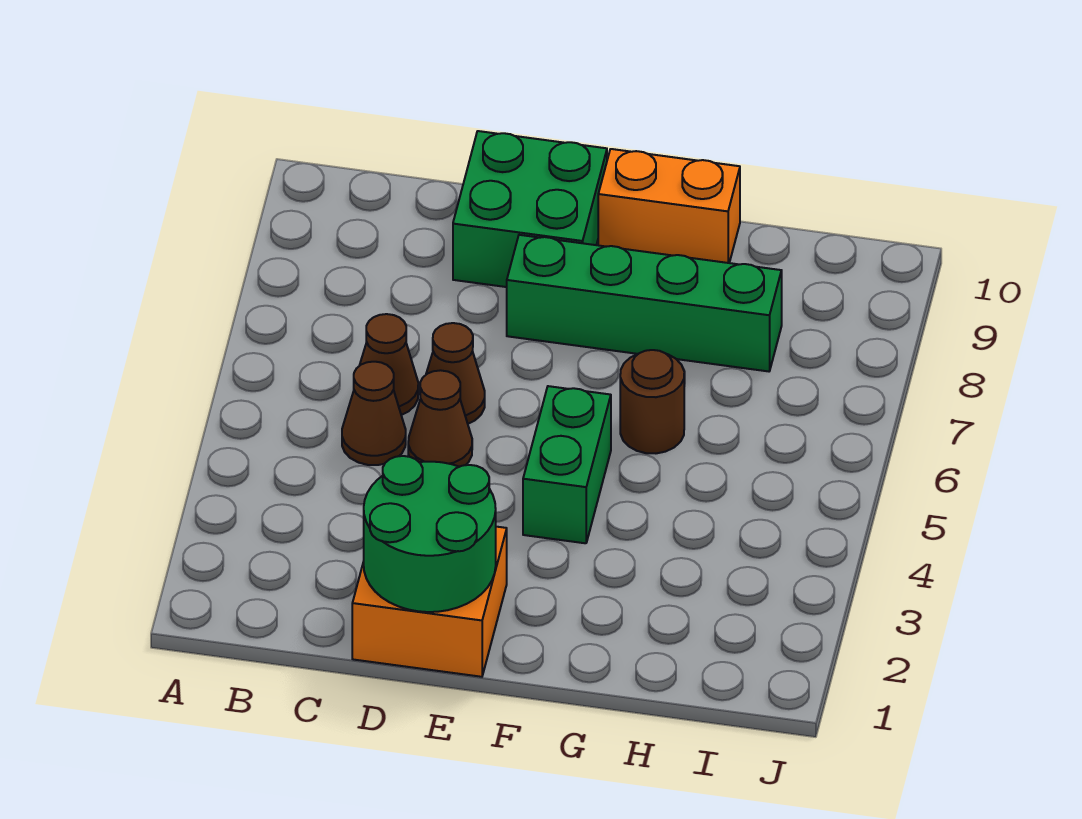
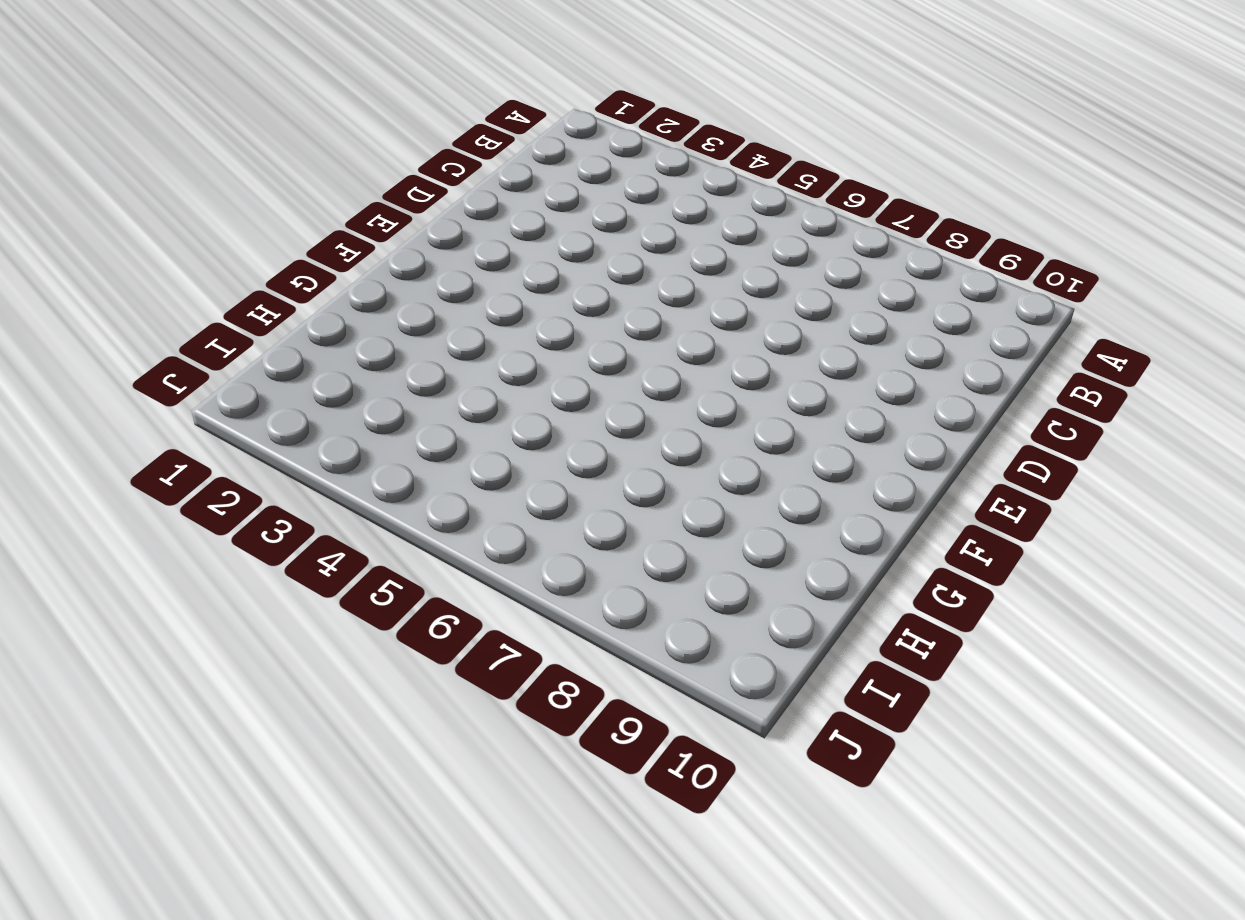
none -> brown cone C5 level 1
none -> brown cone C6 level 1

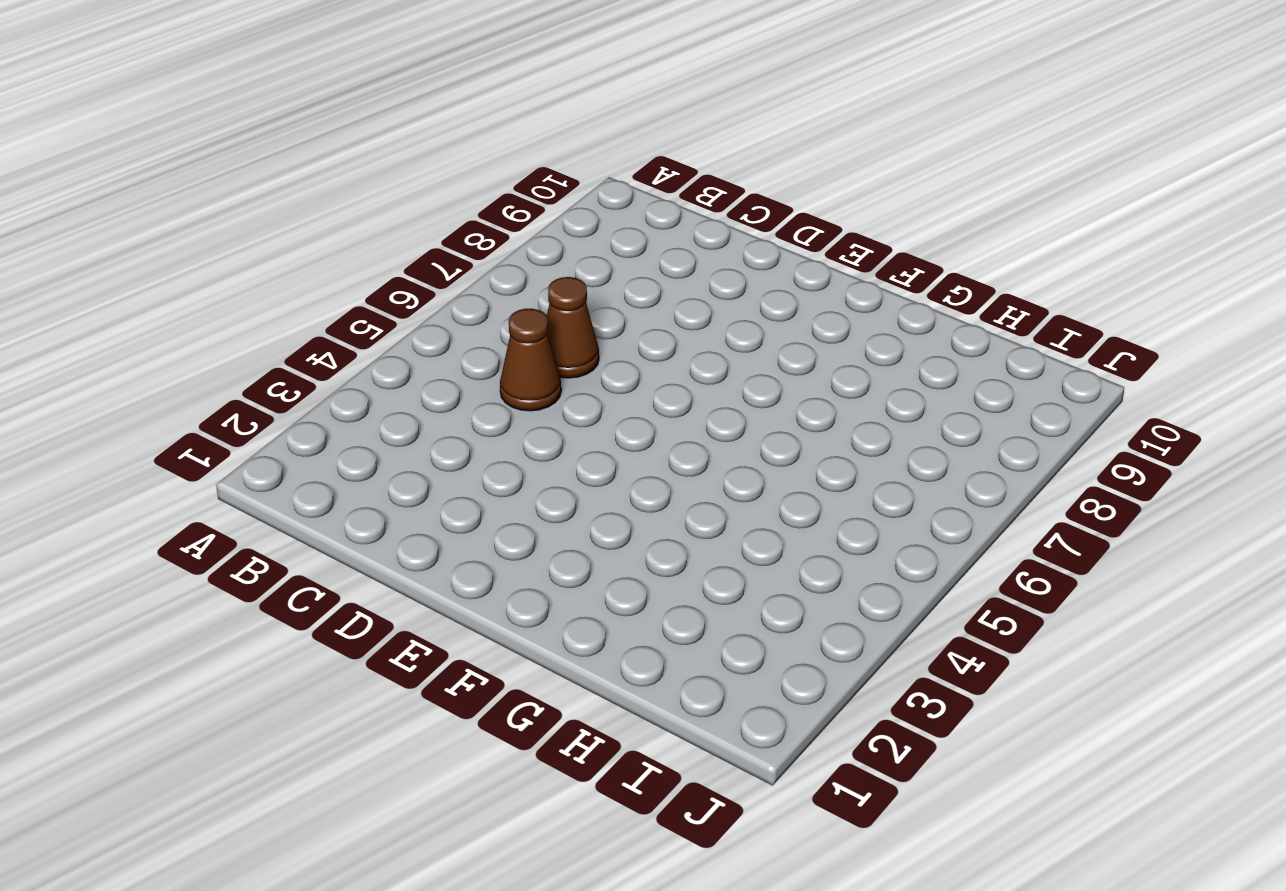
none -> orange brick D1:E2 level 1
none -> brown cone D5 level 1

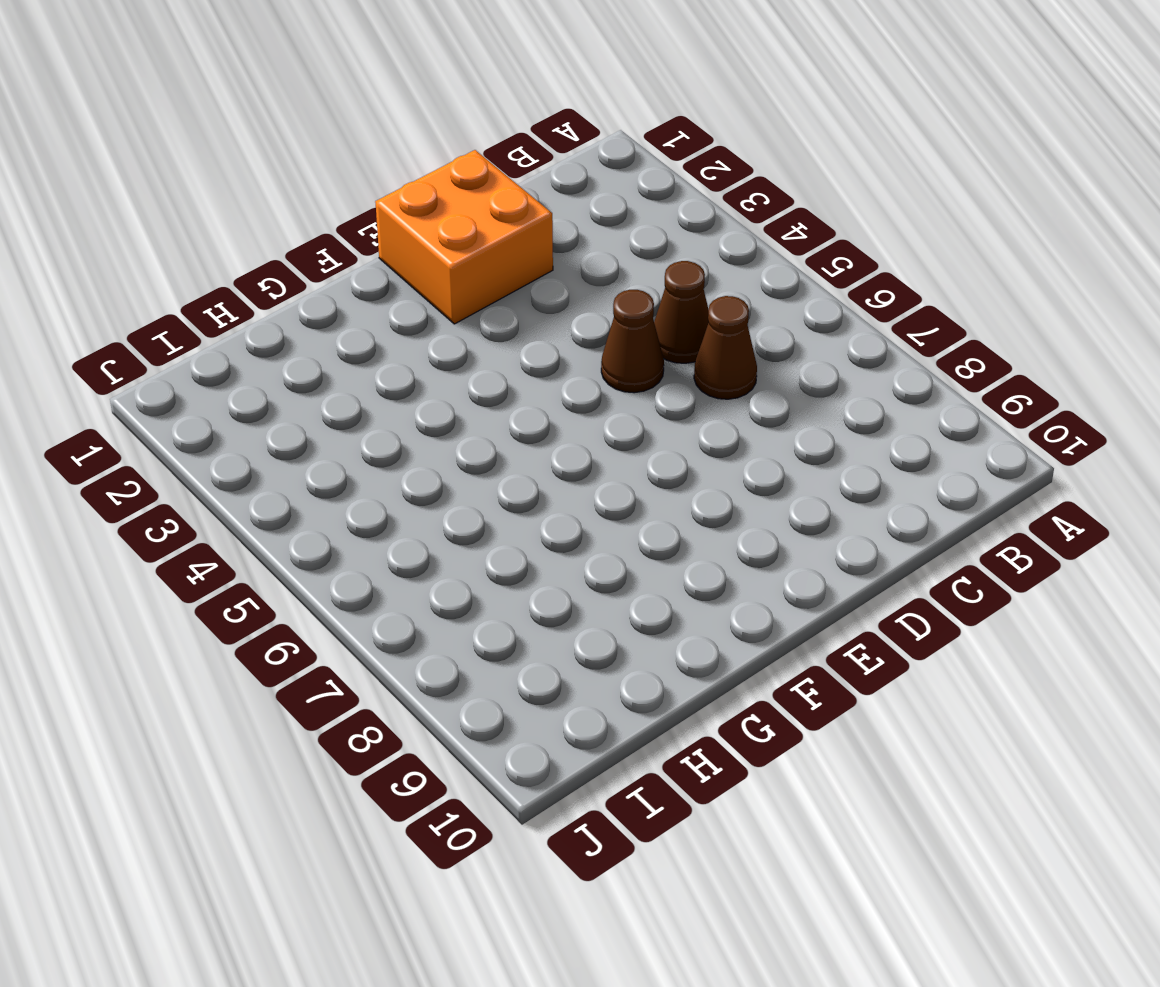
none -> brown cone D6 level 1
none -> green brick D9:E10 level 1

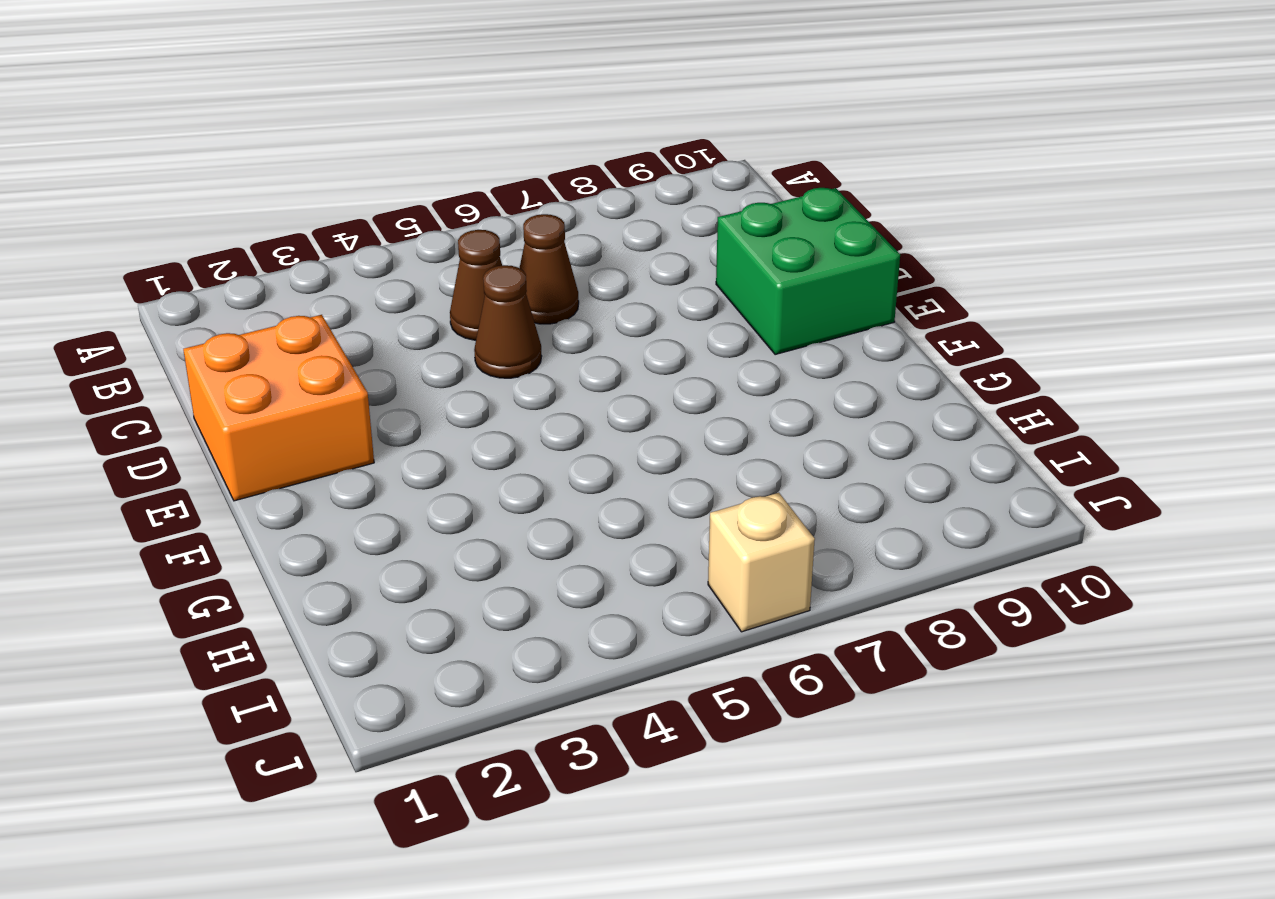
tan brick J6 level 1 -> none
none -> brown cone D6 level 1
none -> green brick E8:H8 level 1

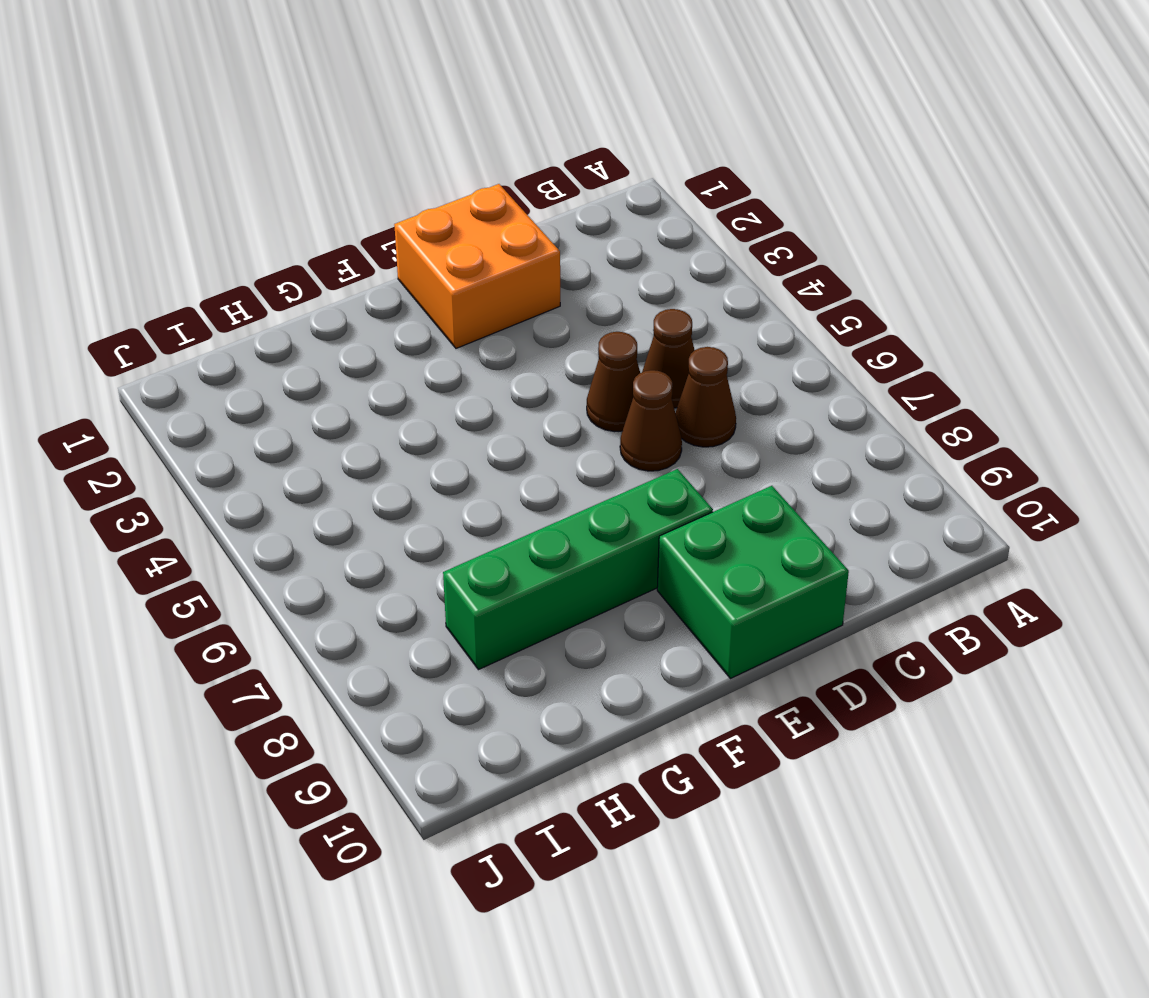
none -> green brick F4:F5 level 1
none -> orange brick F10:G10 level 1

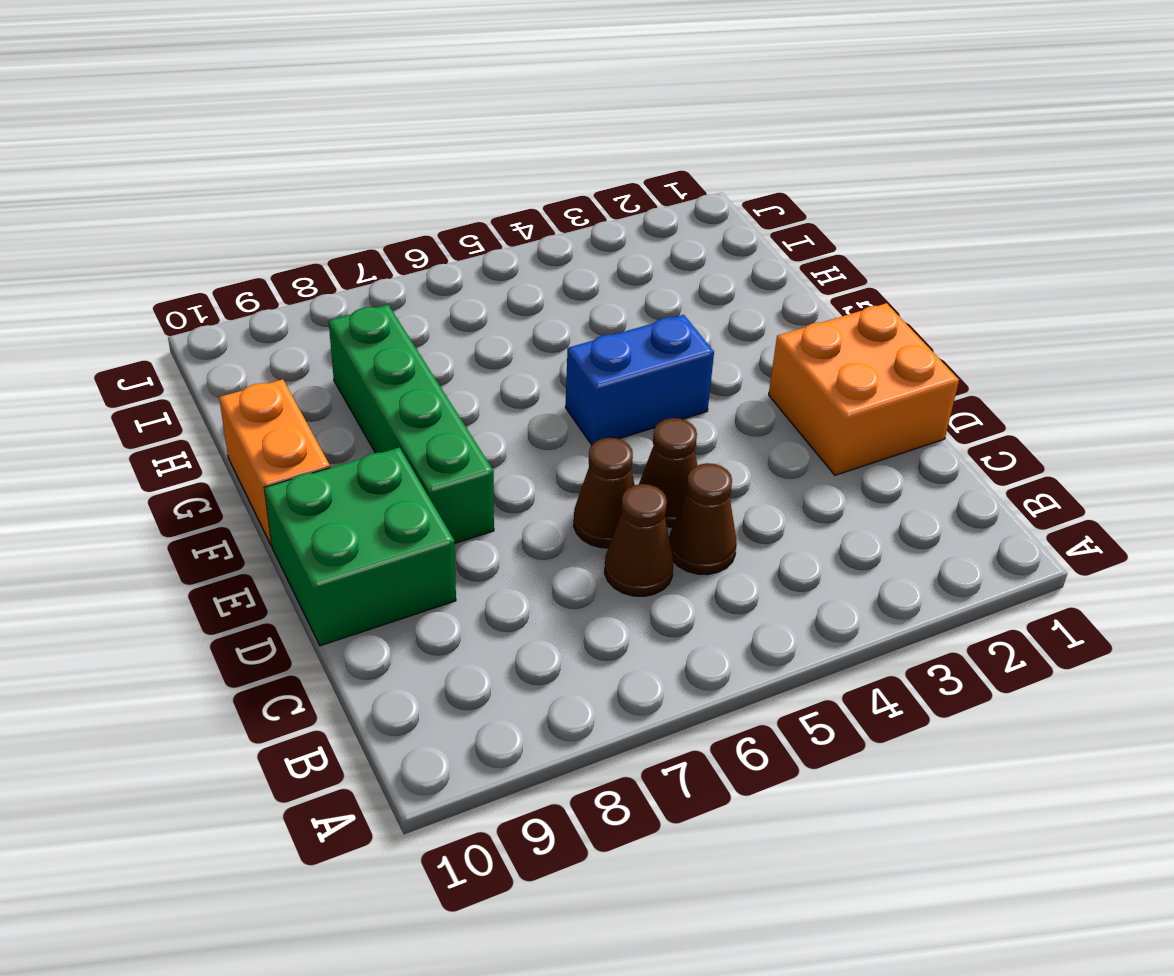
blue brick F4:F5 level 1 -> green brick F4:F5 level 1
none -> brown round brick G6 level 1
none -> green round brick D1:E2 level 2

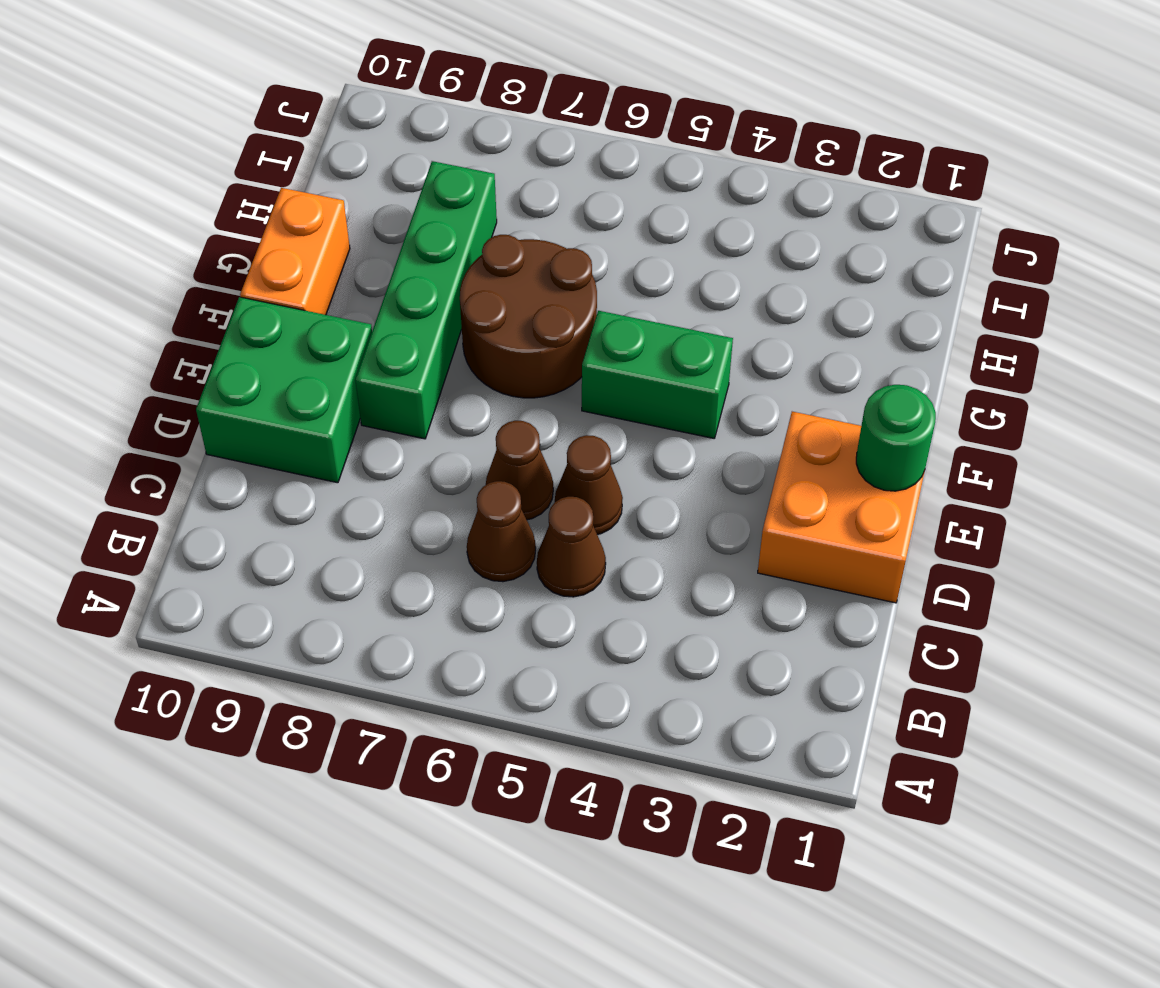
green round brick E1 level 2 -> green round brick D1:E2 level 2
brown round brick F6:G7 level 1 -> brown round brick G6 level 1

